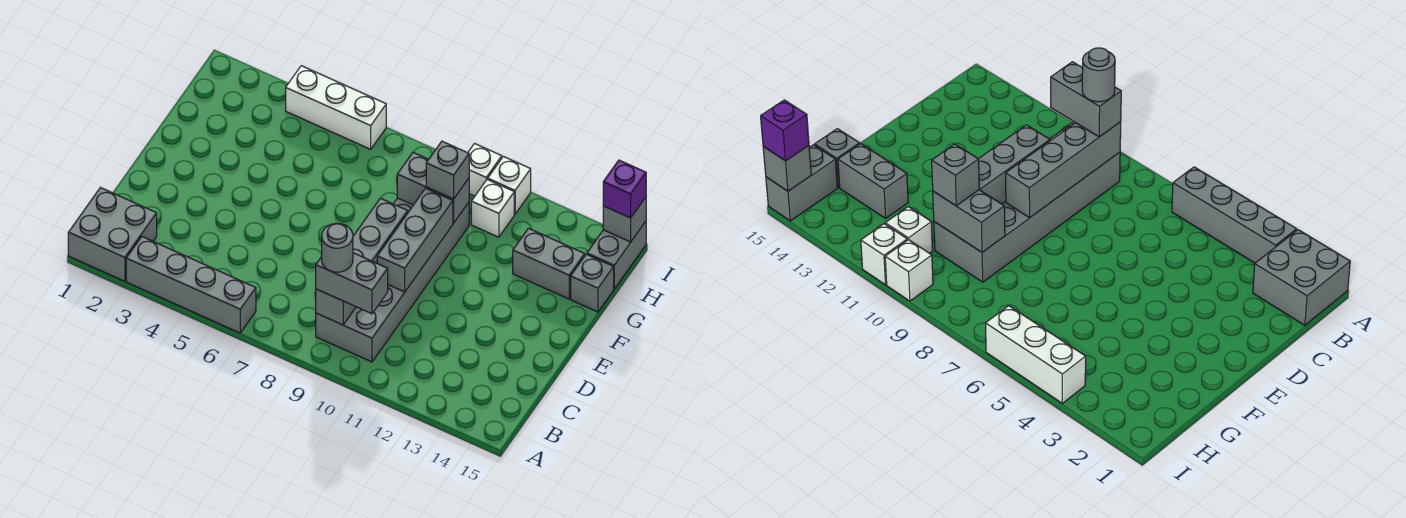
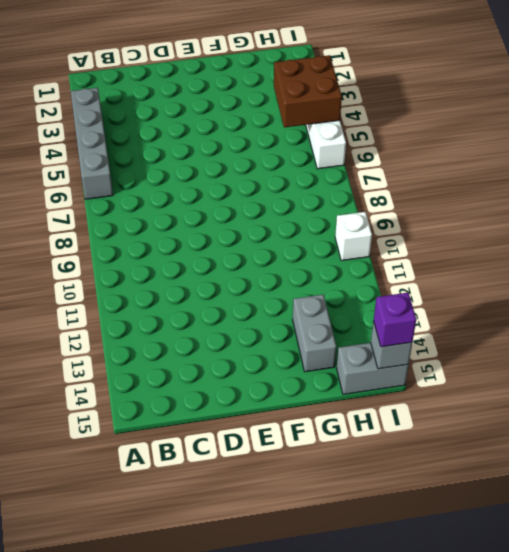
brown brick H4:I5 level 2 -> none
none -> grey brick A1:B2 level 1
none -> grey brick B9:G10 level 1
none -> grey brick G15 level 1

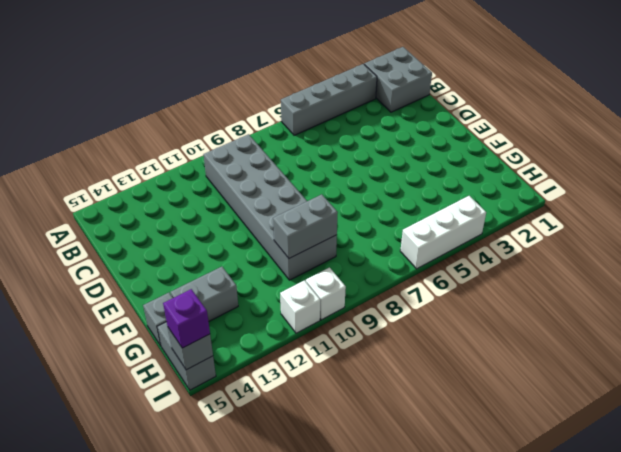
none -> white brick H11 level 1
none -> grey brick B9:E9 level 2
none -> grey brick D10:F10 level 2

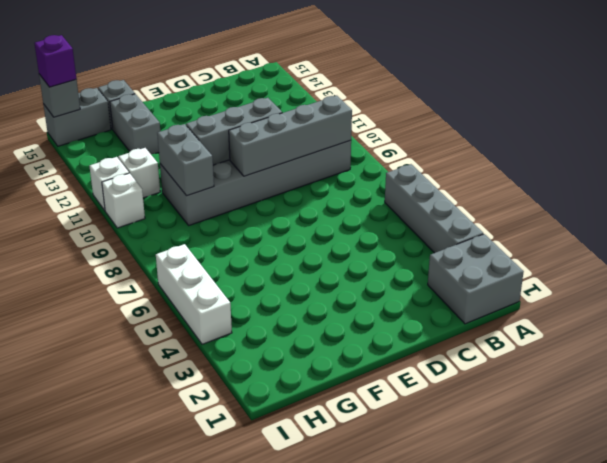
none -> grey brick B9:B10 level 3
none -> grey brick G10 level 3
none -> grey round brick B9 level 4

